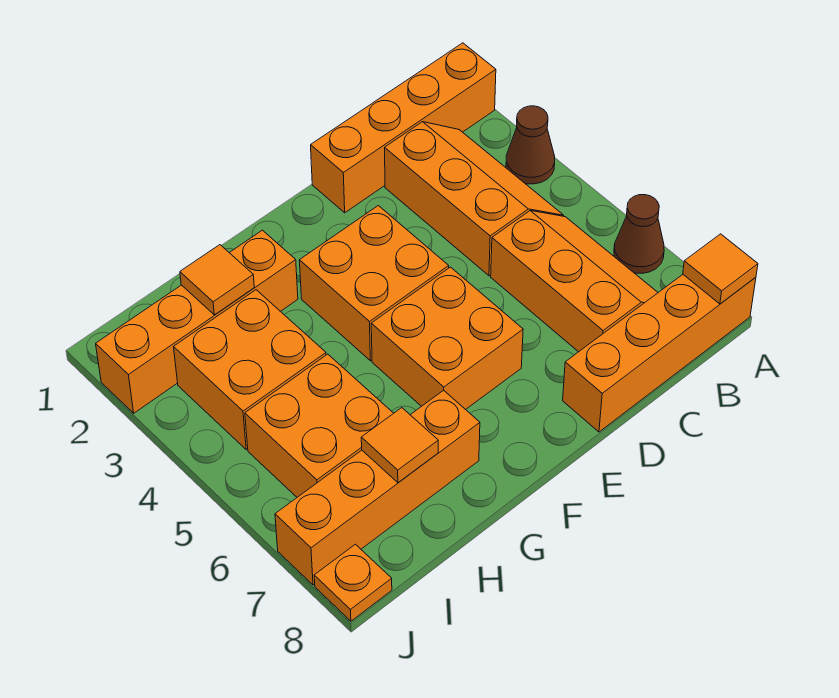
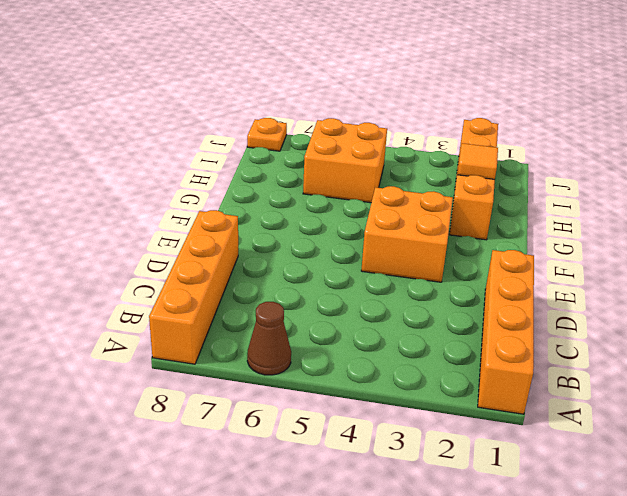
none -> brown cone A3 level 1
none -> orange slope B2:C4 level 1 top C
none -> orange slope B5:C7 level 1 top C

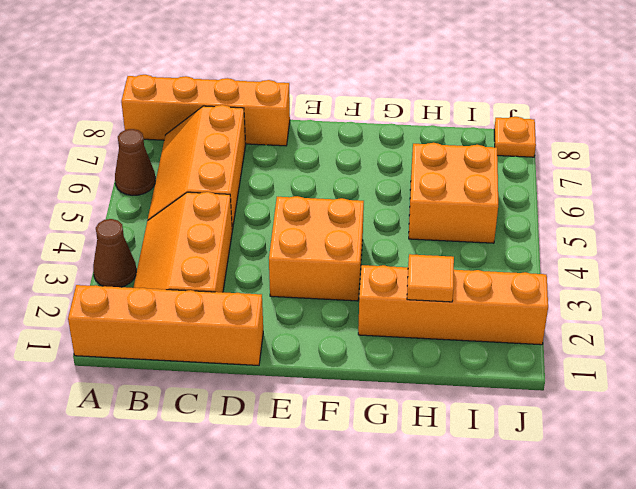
none -> orange brick E5:F6 level 1
none -> orange brick G7:J7 level 1
none -> orange brick H3:I4 level 1

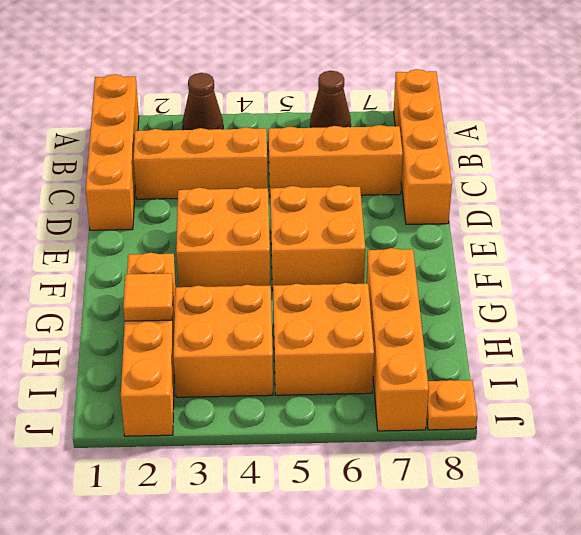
none -> orange tile A8 level 2
none -> orange tile H7 level 2

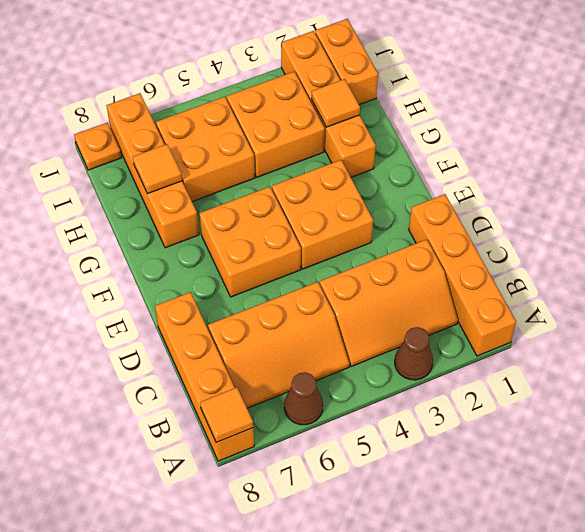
orange brick I1:J1 level 1 -> none

